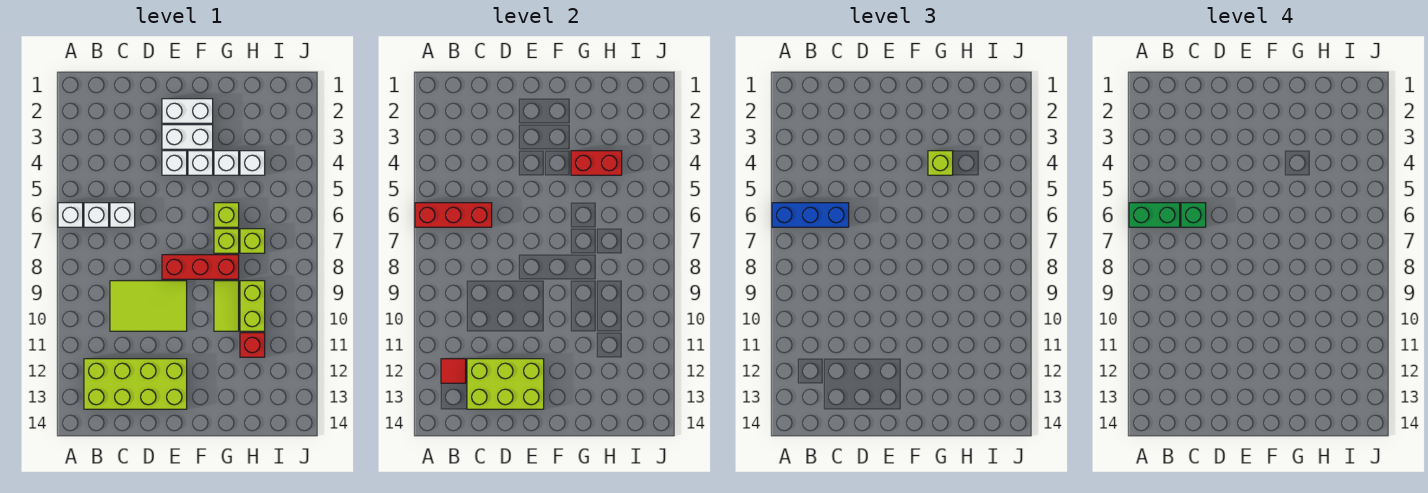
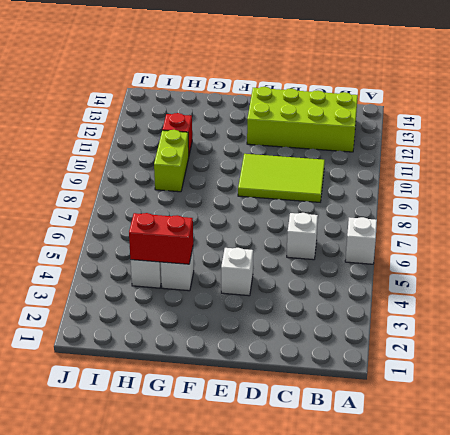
none -> white brick B6 level 1
none -> white brick E2:F2 level 1
none -> white brick E3:F3 level 1

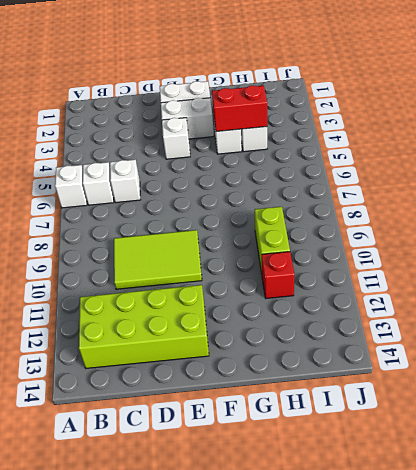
none -> red brick E8:G8 level 1
none -> white brick F4 level 1
none -> lime brick G6 level 1

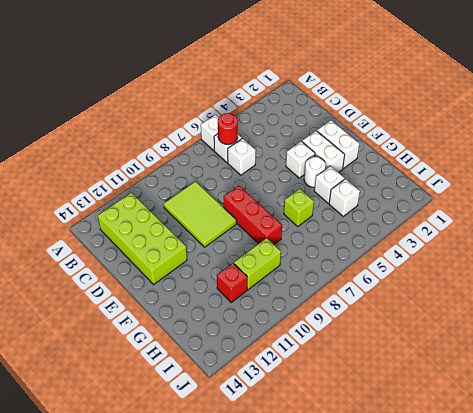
red round brick B6 level 2 -> red brick A6:C6 level 2
white round brick F4 level 1 -> white brick F4 level 1
none -> lime brick G7 level 1
none -> lime tile G9:G10 level 1
none -> lime brick H7 level 1

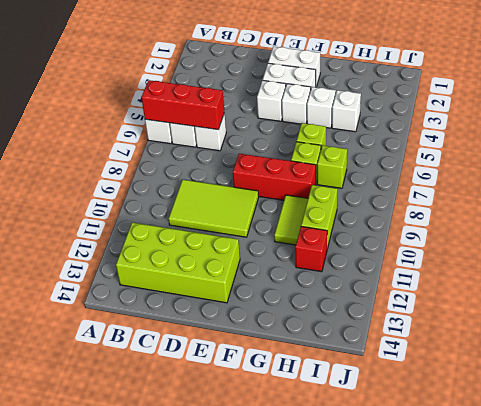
none -> red tile B12 level 2
none -> lime brick C12:E13 level 2
none -> red brick G4:H4 level 2

